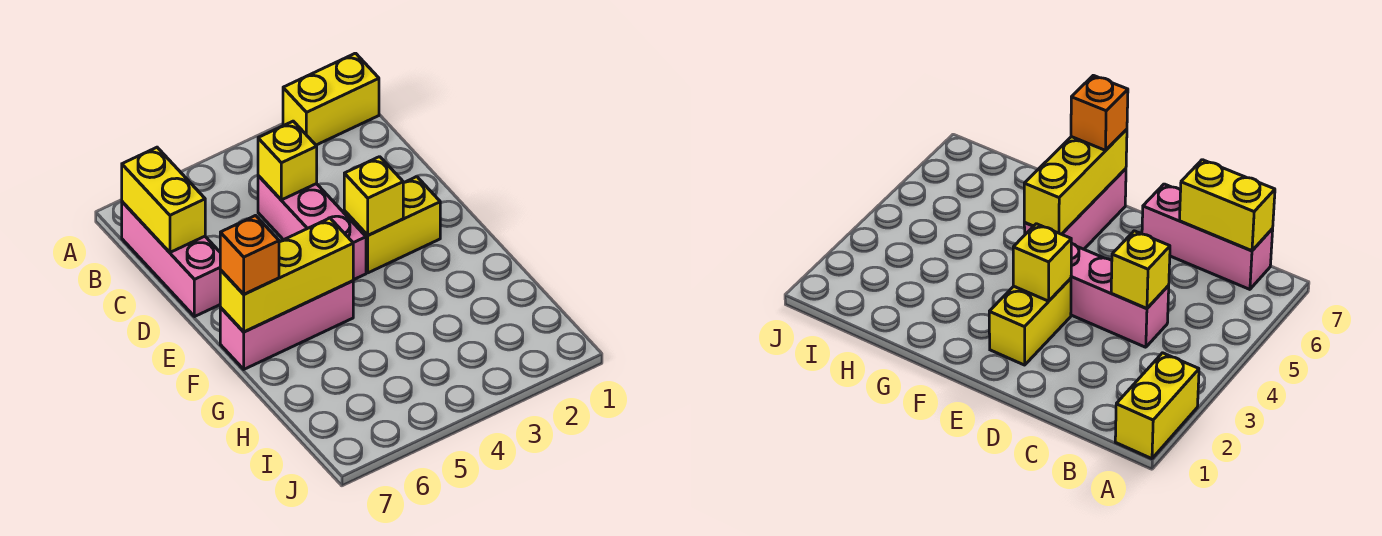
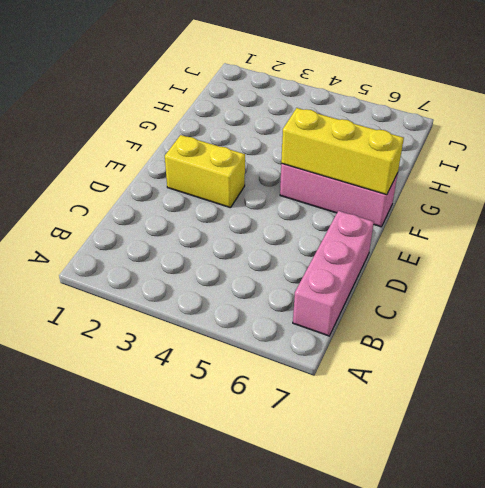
none -> yellow brick A1:A2 level 1
none -> pink brick C4:E4 level 1

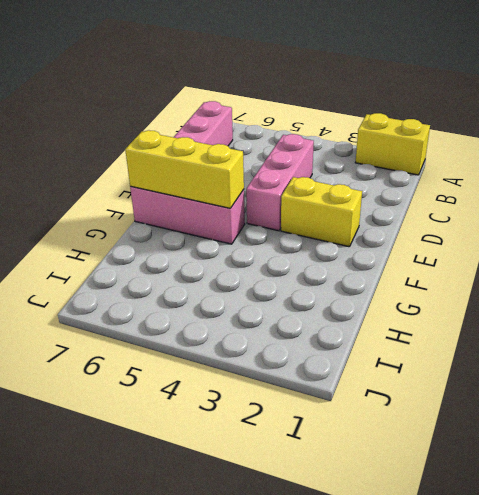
none -> yellow brick B7:C7 level 2
none -> yellow brick C4 level 2

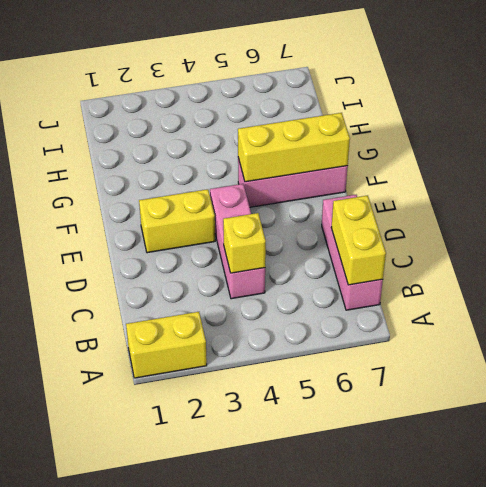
none -> yellow brick E3 level 2
none -> orange brick F7 level 3

